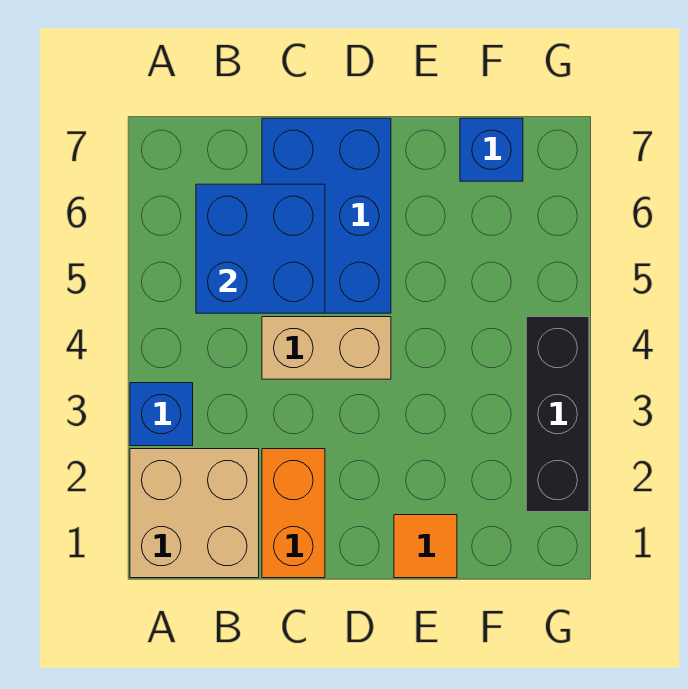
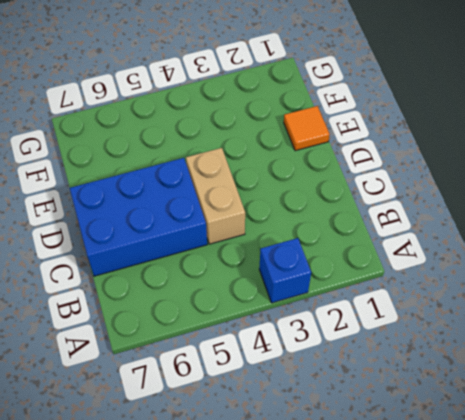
none -> tan brick A1:B2 level 1
none -> orange brick C1:C2 level 1

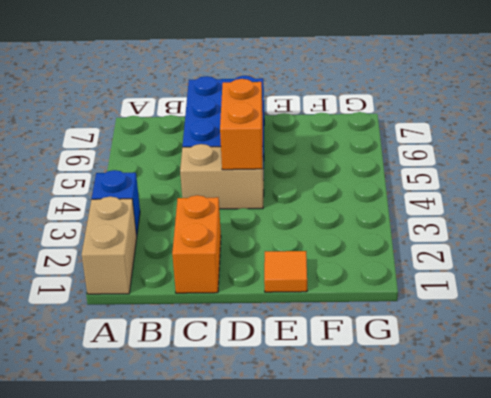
tan brick A1:A2 level 1 -> tan brick A1:B2 level 1
orange brick D4:D5 level 2 -> none
none -> blue brick F7 level 1
none -> black brick G2:G4 level 1

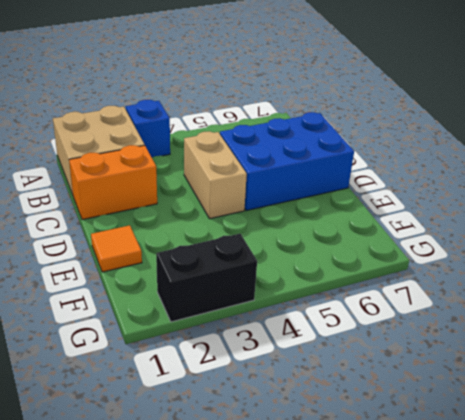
black brick G2:G3 level 1 -> black brick G2:G4 level 1
none -> blue brick F7 level 1
none -> blue brick B5:C6 level 2

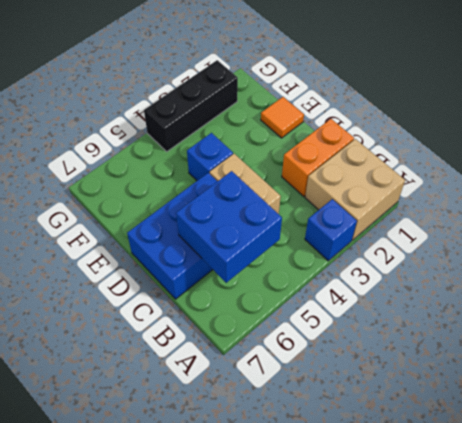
blue brick E4 level 1 -> blue brick F7 level 1

